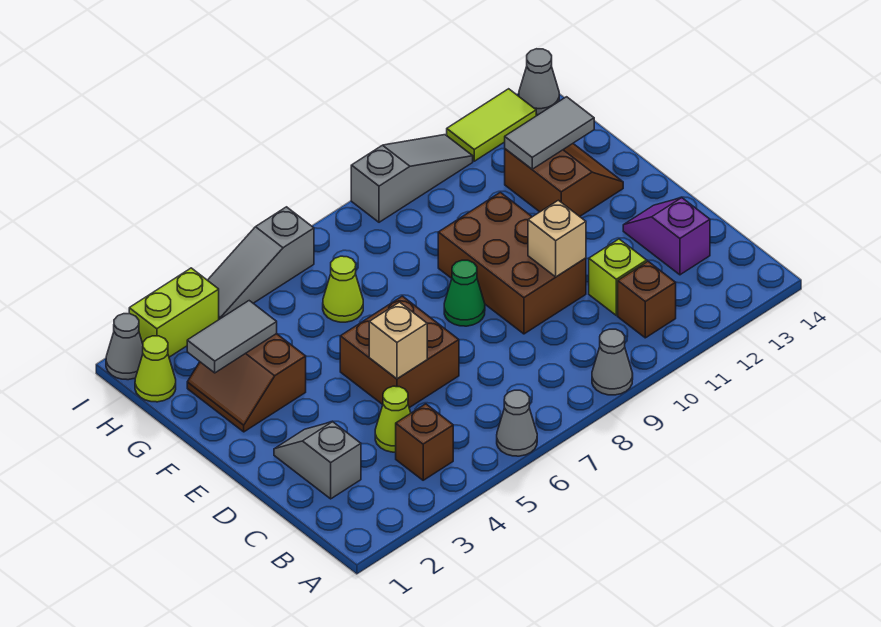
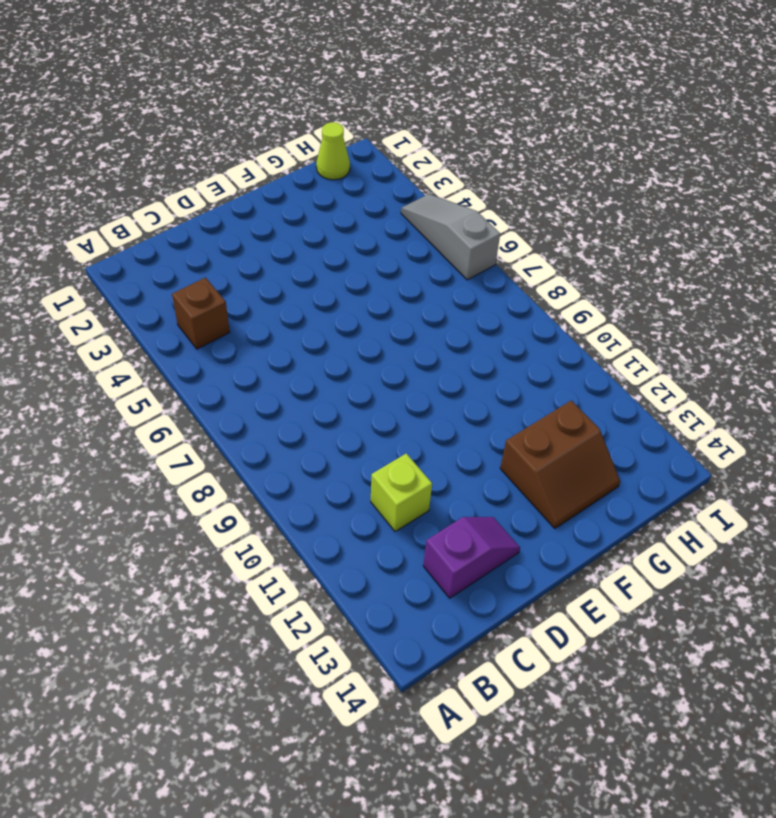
none -> grey cone A6 level 1
none -> grey cone A9 level 1
none -> brown brick B11 level 1

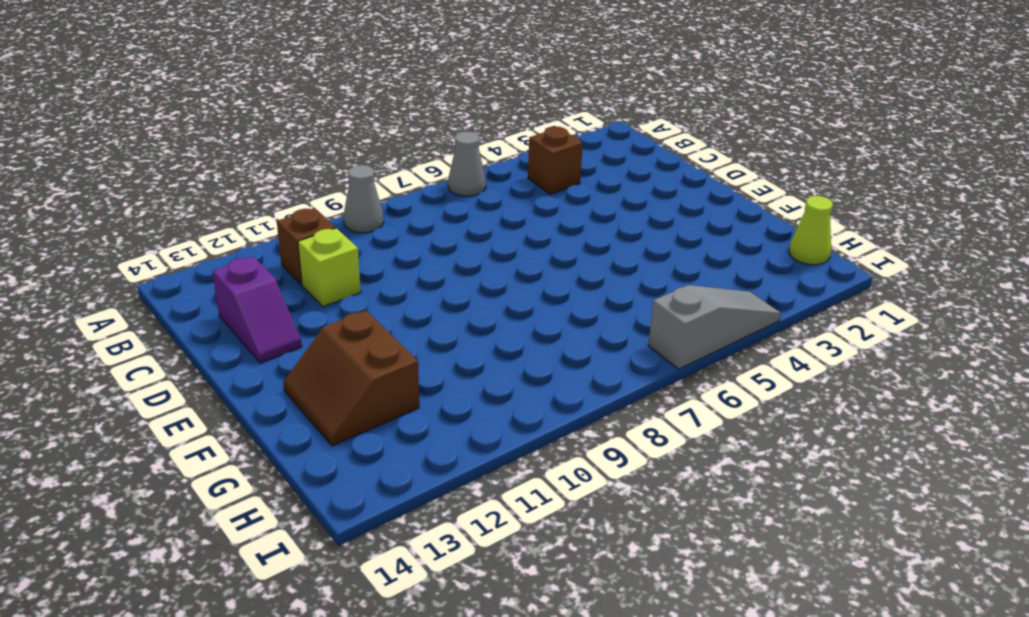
none -> grey slope C2:D2 level 1 top C
none -> lime cone C4 level 1
none -> brown brick D5:E6 level 1

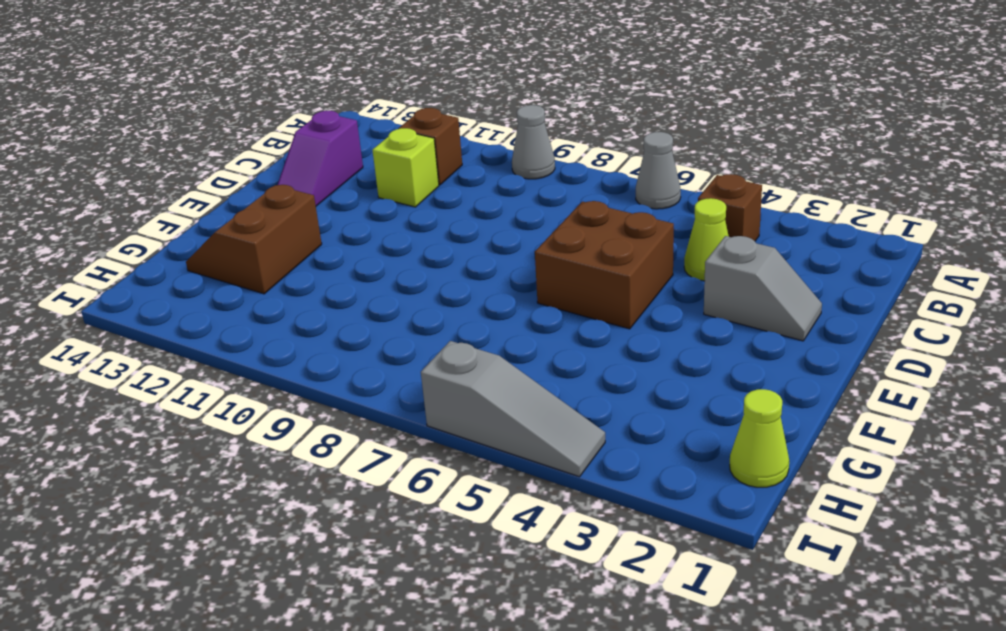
grey slope D2:D3 level 1 top 3 -> grey slope C2:D2 level 1 top C
none -> brown brick D9:F10 level 1
none -> green cone E8 level 1
none -> brown slope F2:G3 level 1 top 3

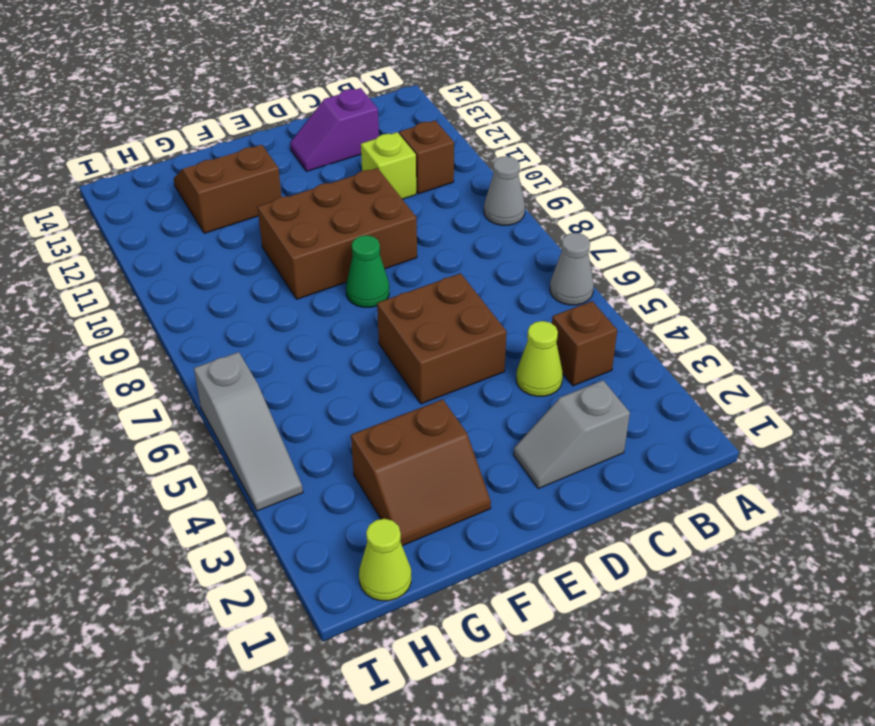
none -> lime cone G6 level 1
none -> grey cone I1 level 1
none -> lime brick I2:I3 level 1

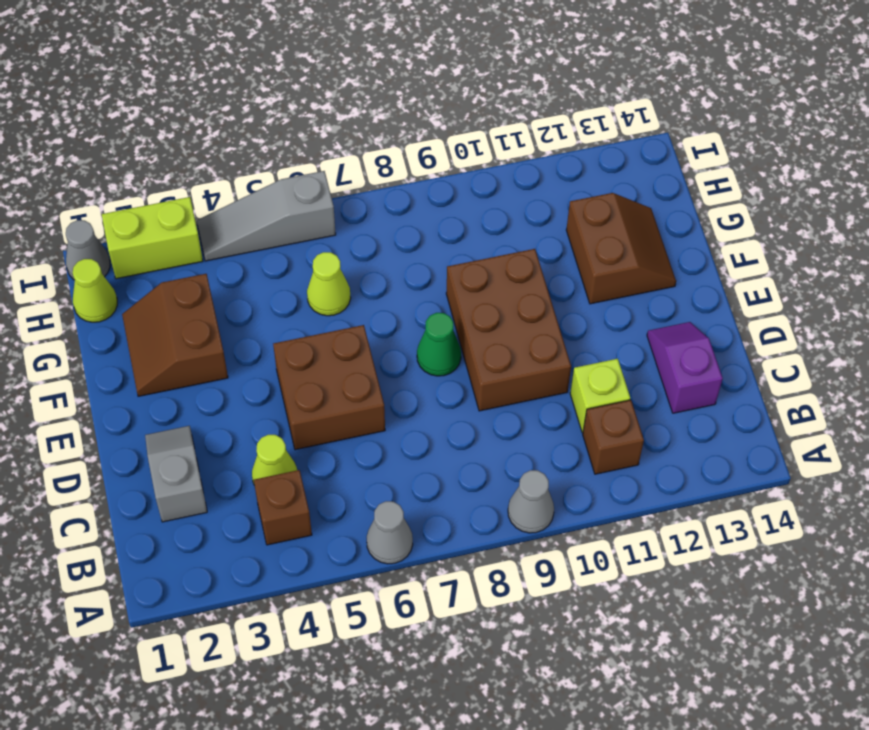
none -> grey slope I9:I11 level 1 top 9
none -> lime tile I12:I13 level 1
none -> grey cone I14 level 1

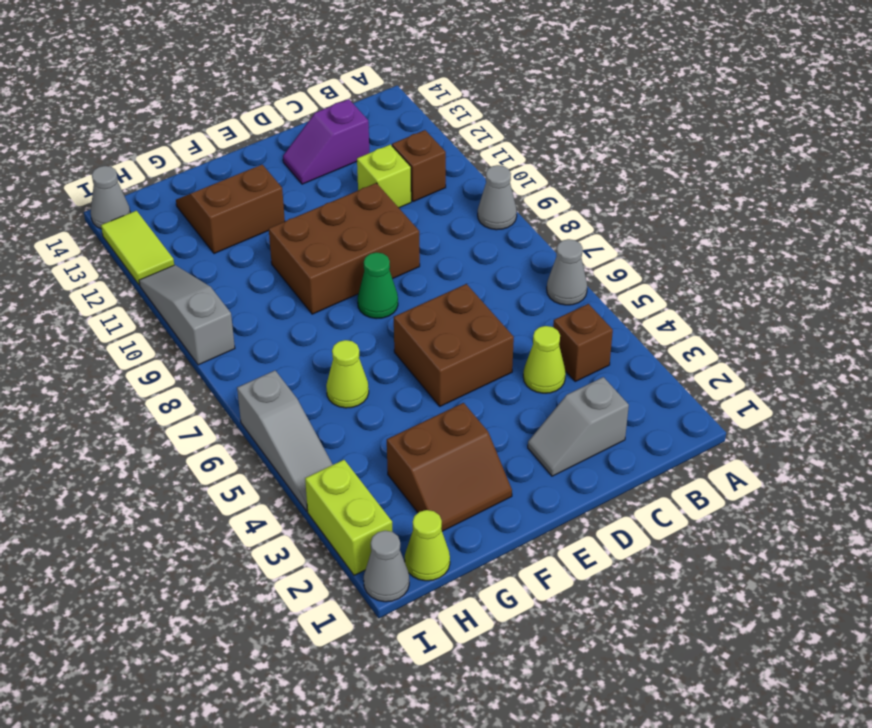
none -> tan brick D5 level 2
none -> tan brick D10 level 2
none -> grey tile G2:G3 level 2

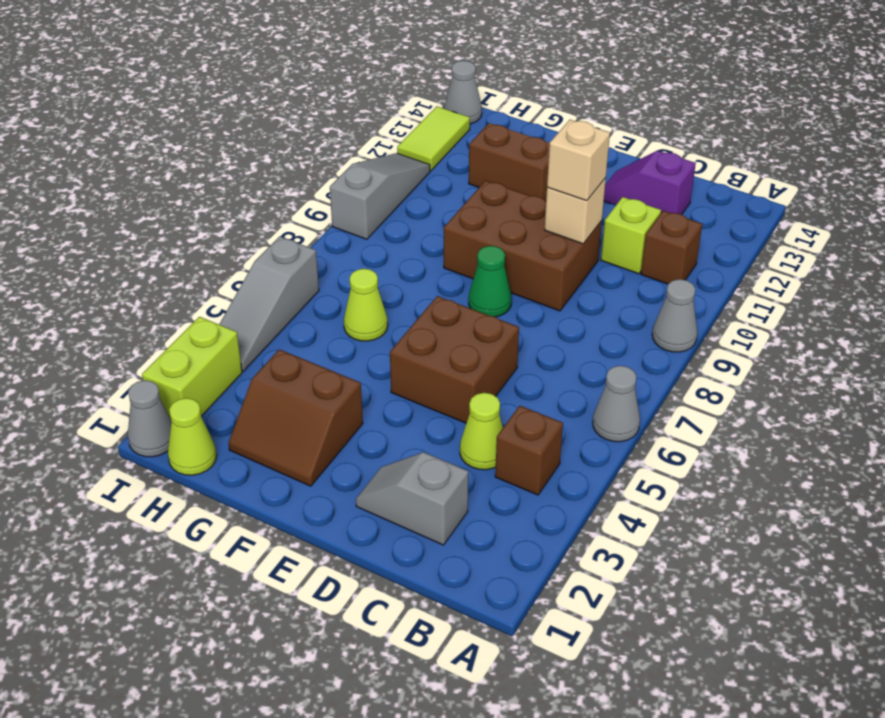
tan brick D10 level 3 -> tan brick D5 level 2
none -> grey tile G2:G3 level 2
none -> grey tile G12:G13 level 2

